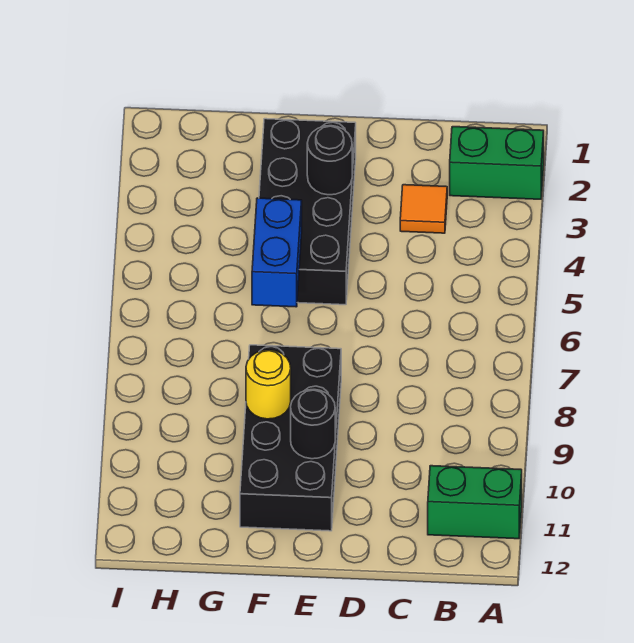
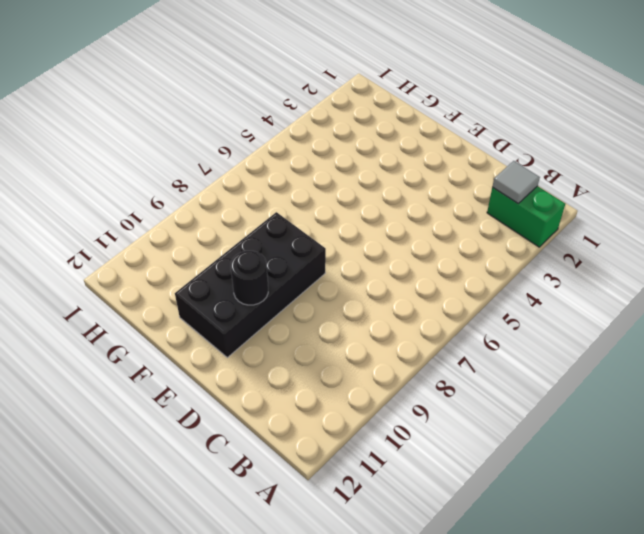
grey tile B2 level 2 -> none
none -> green brick A11:B11 level 1
none -> orange tile C3 level 1

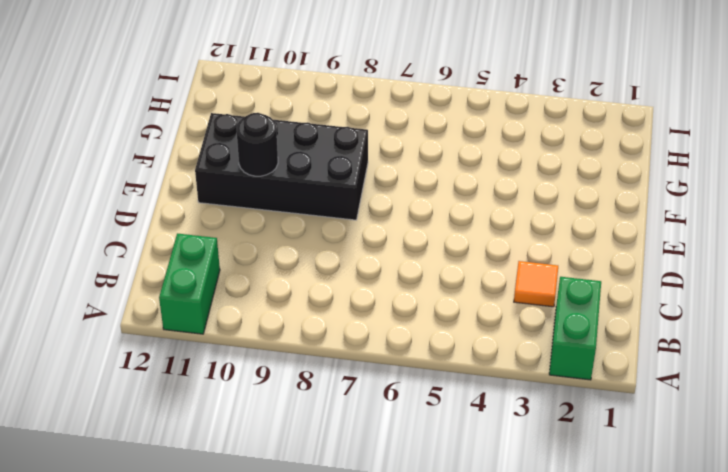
none -> black brick E2:F5 level 1
none -> black round brick E3 level 2

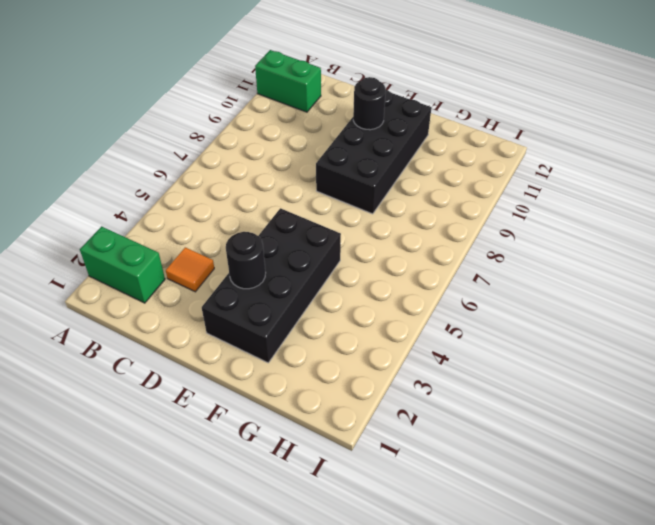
none -> blue brick F5:F6 level 2
none -> yellow round brick F9 level 2

